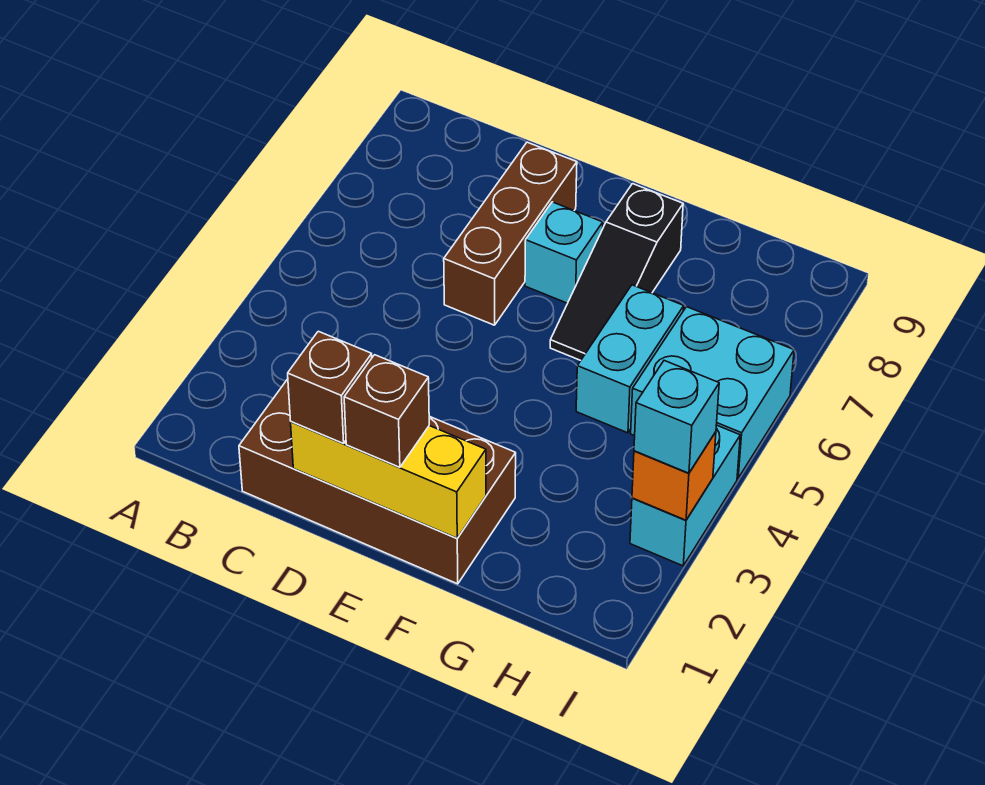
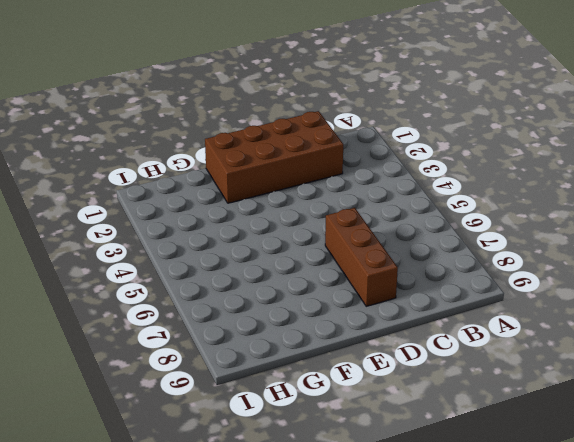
none -> cyan brick E7 level 1
none -> black slope F6:F8 level 1 top 8
none -> cyan brick G5:G6 level 1

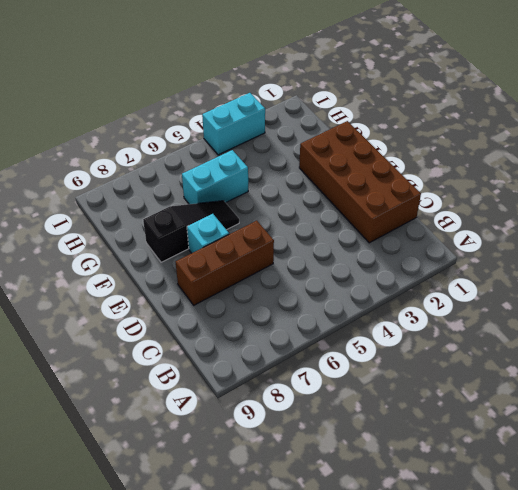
none -> cyan brick H5:I6 level 1
none -> yellow brick D1:F1 level 2
none -> orange brick I3 level 2

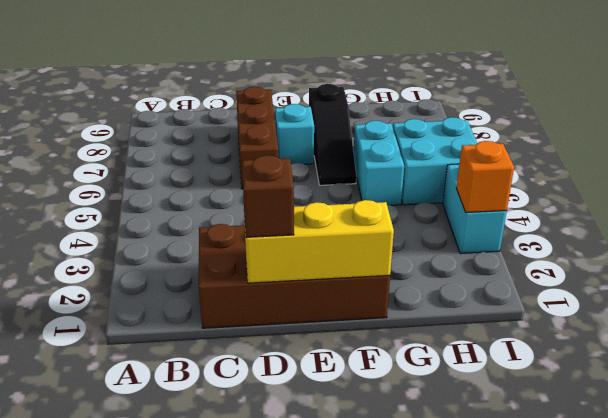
none -> brown brick E1 level 3
none -> cyan brick I3 level 3

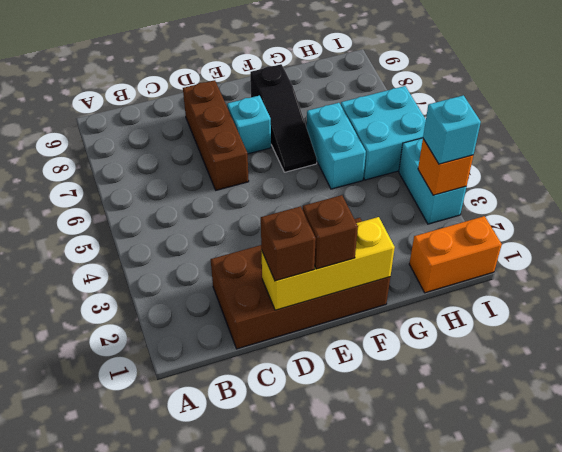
orange brick H1:I1 level 1 -> none

